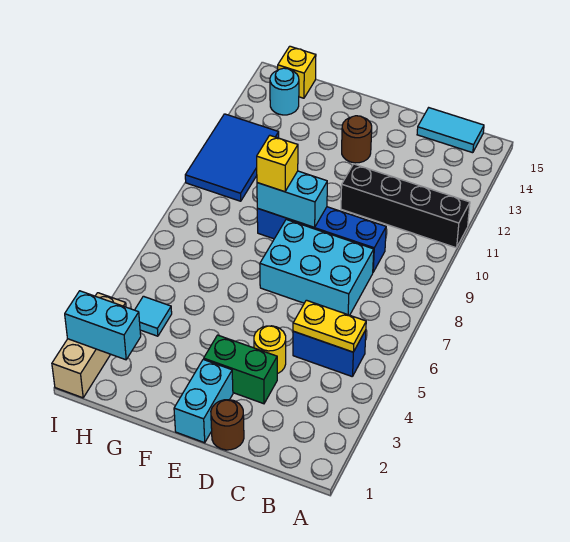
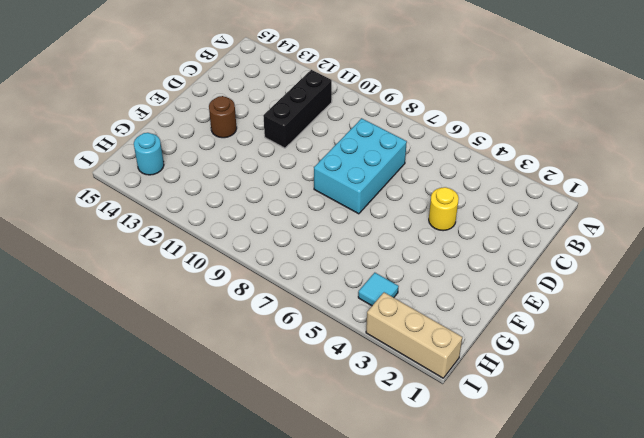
black brick B11:D11 level 1 -> black brick A11:D11 level 1
none -> blue brick B5:C5 level 1
none -> cyan tile B15:C15 level 1
none -> blue brick C9:F9 level 1

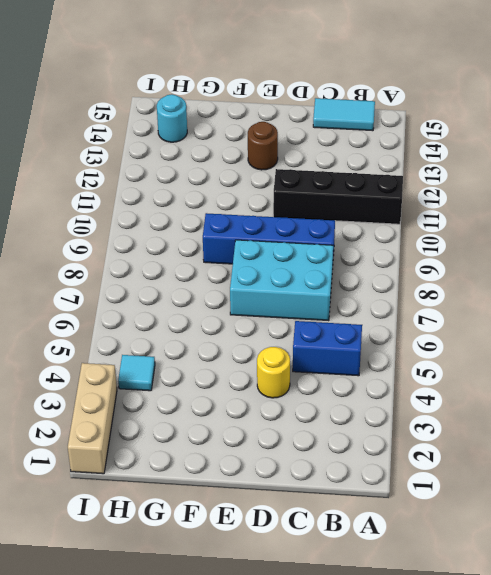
none -> brown round brick D1 level 1
none -> green brick D3:E3 level 1
none -> cyan brick E1:E2 level 1

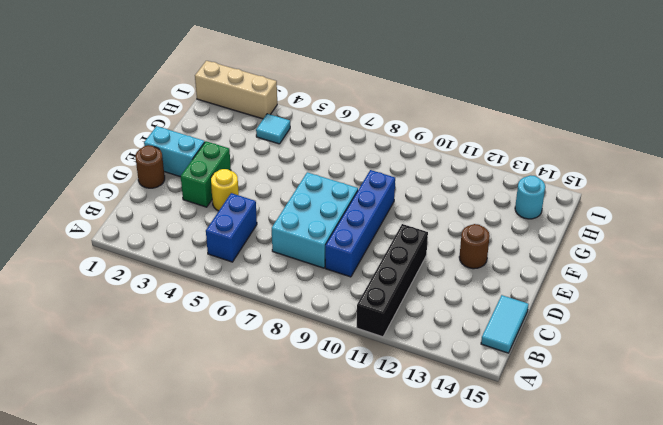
none -> blue tile H10:I12 level 1
none -> yellow brick H15 level 1
none -> yellow plate B5:C5 level 2

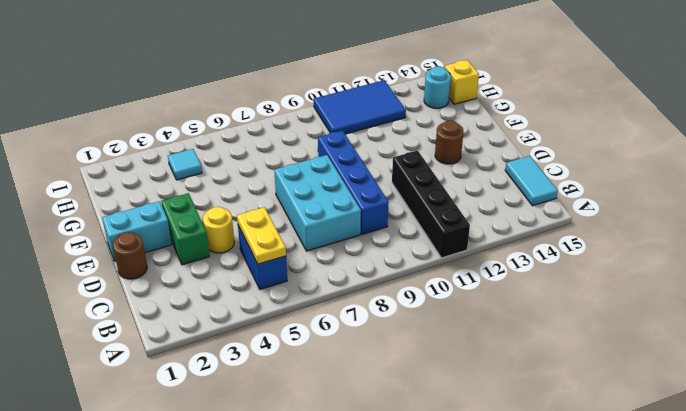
none -> tan brick I1:I3 level 1
none -> cyan brick E9:F9 level 2
none -> cyan brick H2:I2 level 2

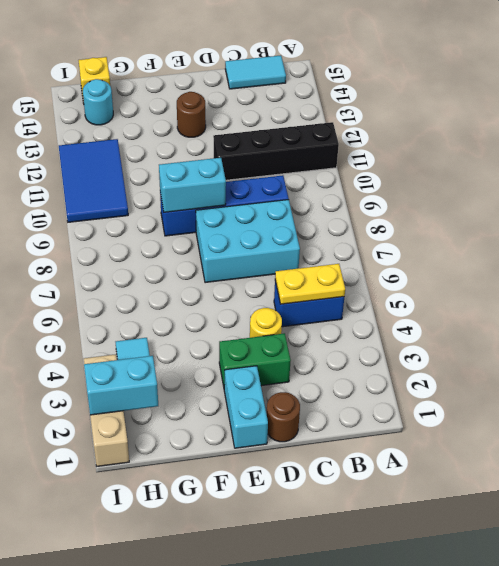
none -> yellow brick F9 level 3

